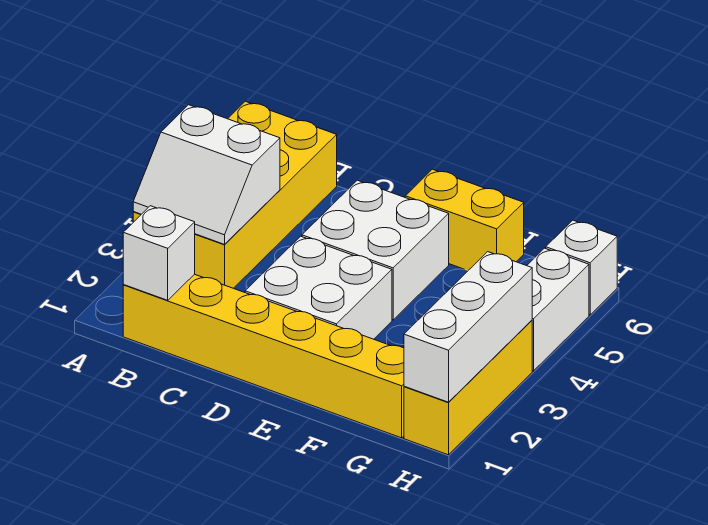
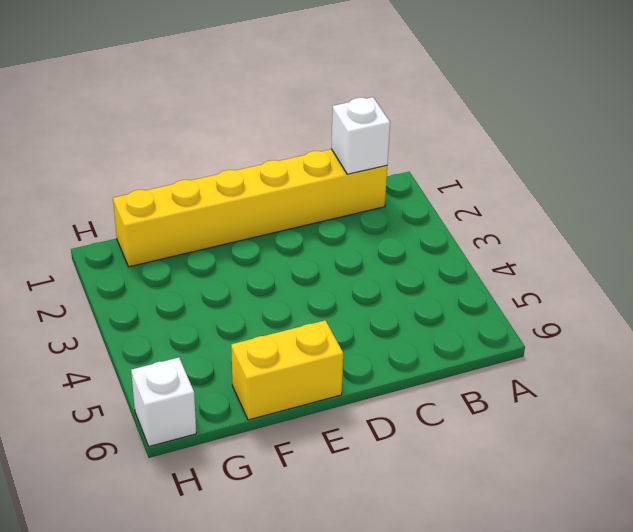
none -> yellow brick A3:B6 level 1
none -> white brick D2:E3 level 1

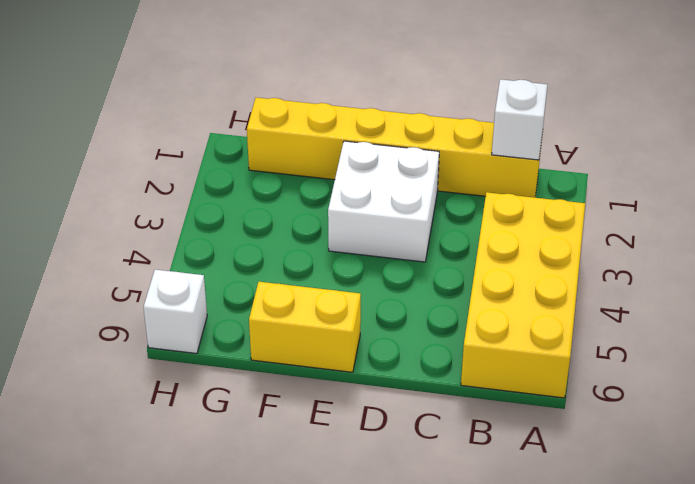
none -> white brick D4:E5 level 1
none -> yellow brick H1:H3 level 1

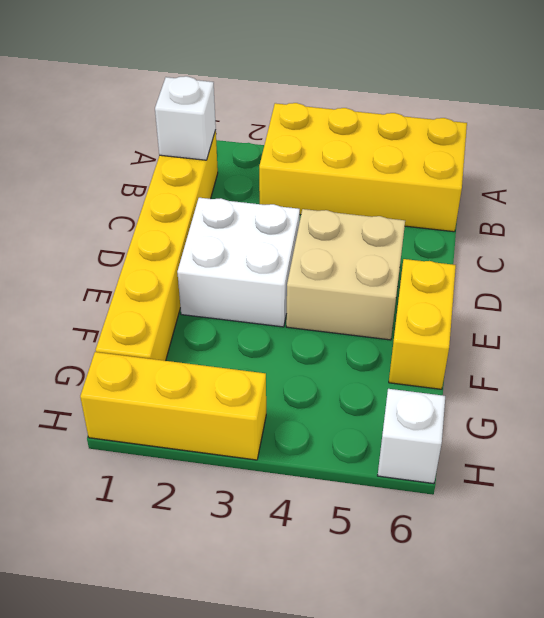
tan brick D4:E5 level 1 -> white brick D4:E5 level 1
none -> white brick H4:H5 level 1
none -> white slope A3:B4 level 2 top 4

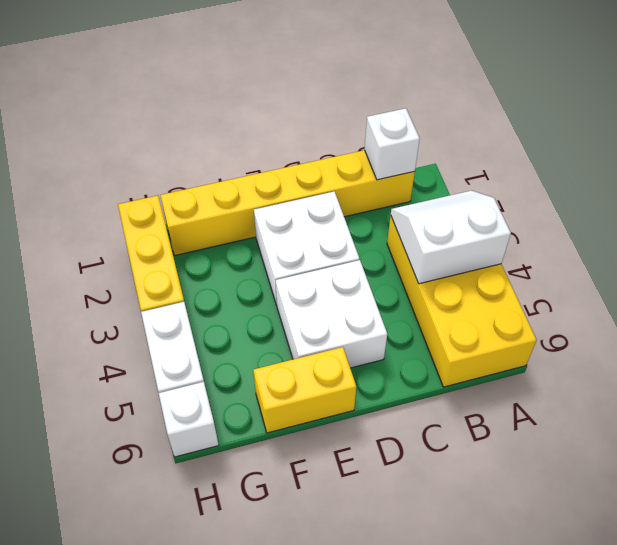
none -> white brick H1:H3 level 2

